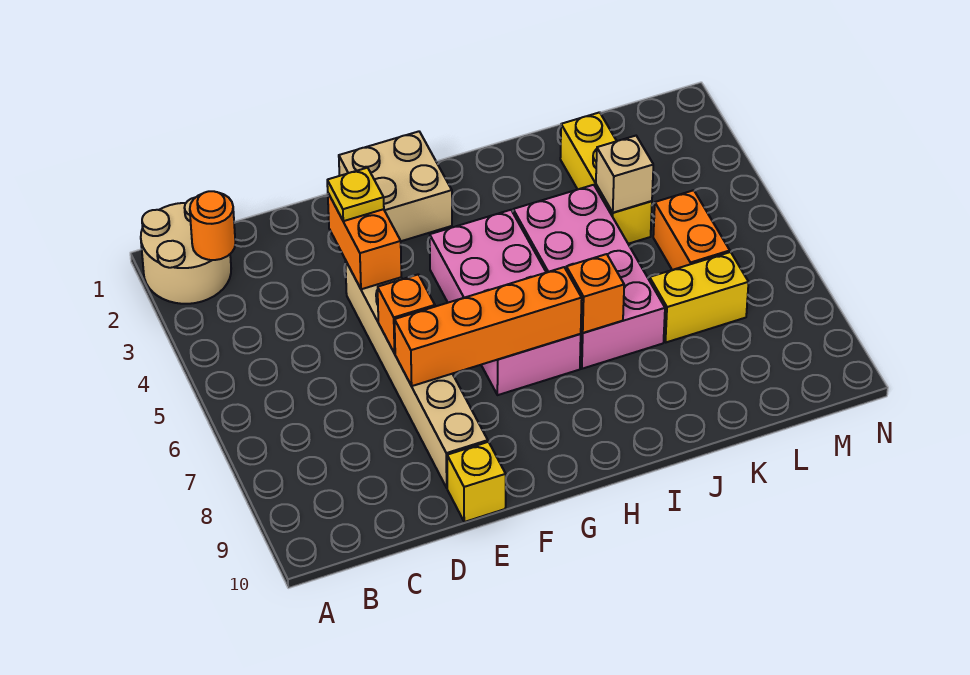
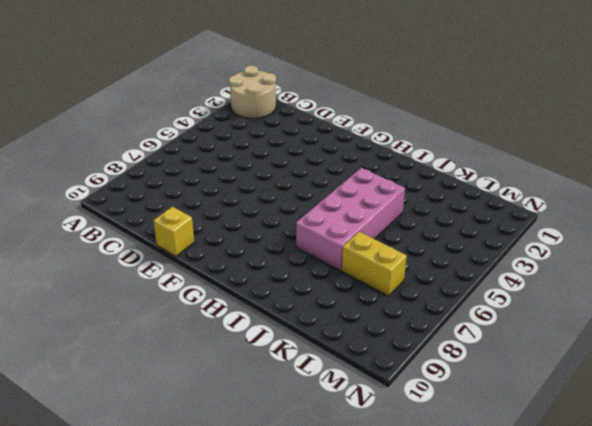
none -> tan brick E4:E9 level 1
none -> tan brick F1:G2 level 1
none -> pink brick G4:H7 level 1

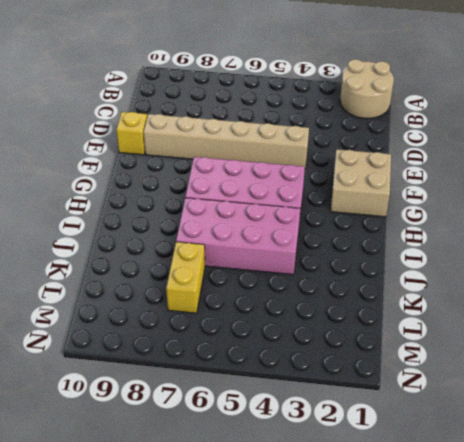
none -> yellow brick K2:K4 level 1
none -> orange brick L5:L6 level 1
none -> orange round brick B2 level 2

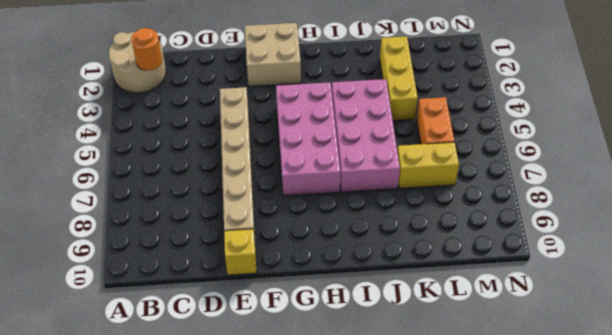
none -> orange brick E3:E4 level 2
none -> orange brick E6 level 2
none -> orange brick E7:H7 level 2

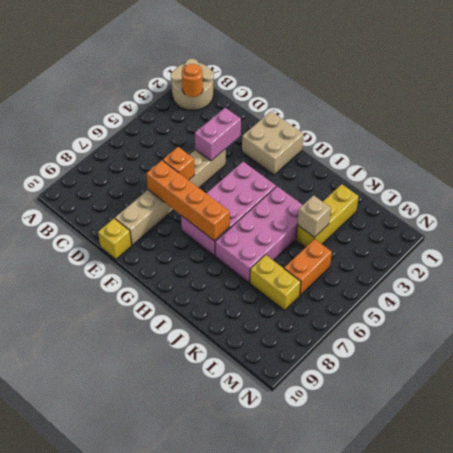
pink brick E3:E4 level 2 -> orange brick E3:E4 level 2
none -> orange brick I7 level 2
none -> yellow plate E3 level 3

